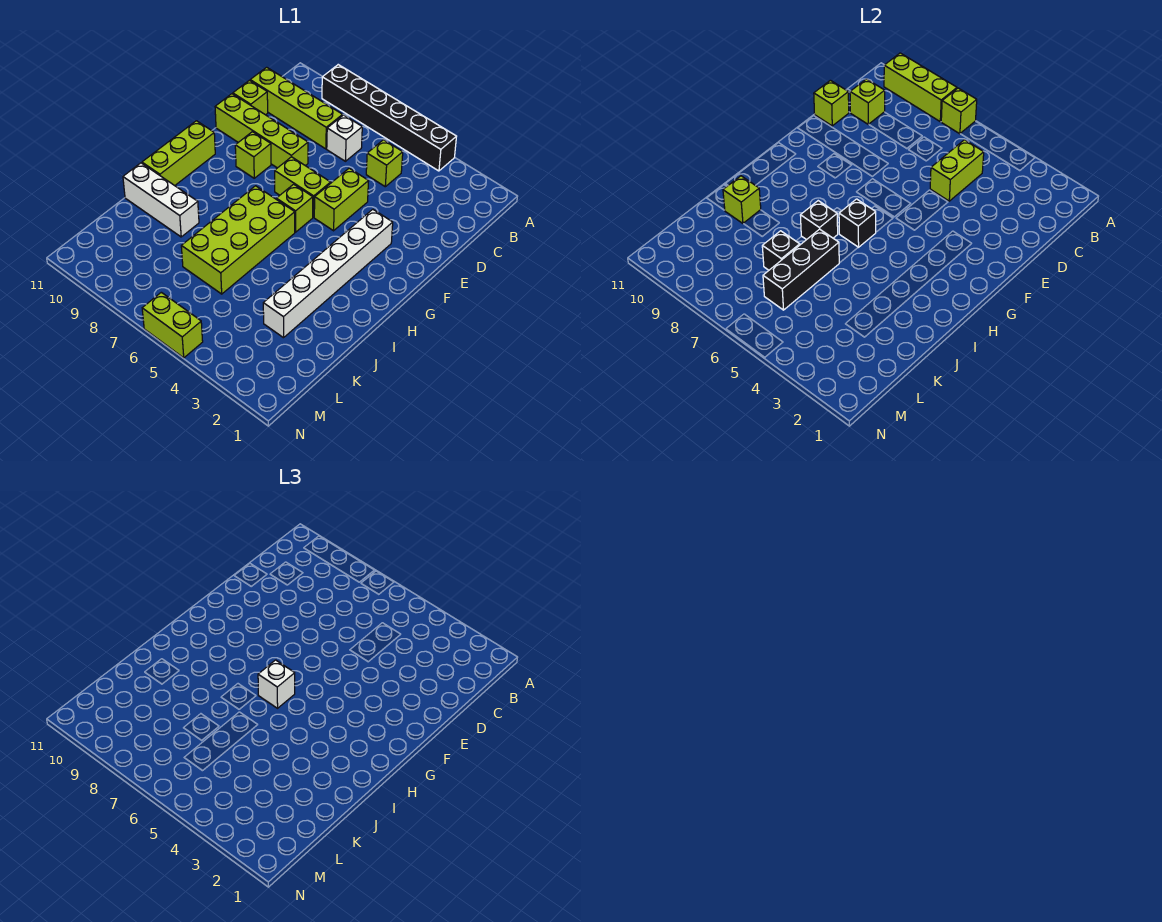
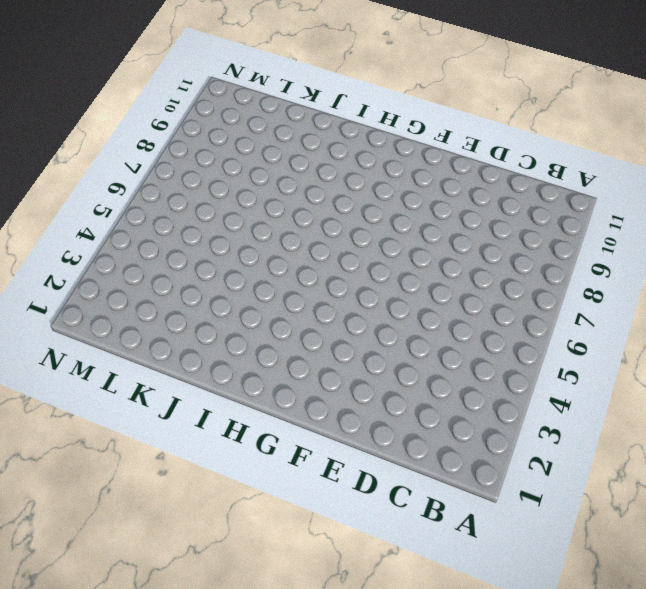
none -> black brick A4:A9 level 1
none -> lime brick C5 level 1
none -> white brick C7 level 1

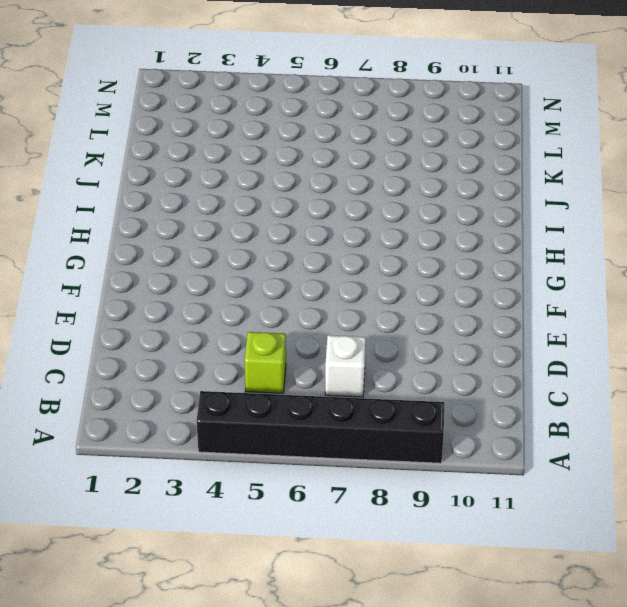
none -> lime brick C8:C11 level 1
none -> lime brick D11 level 1
none -> lime brick E5:F5 level 1

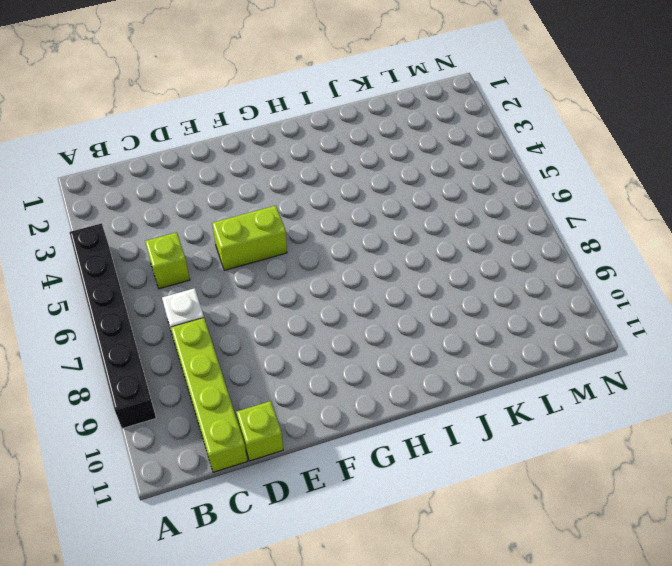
none -> lime brick E8:E11 level 1
none -> white brick F3:K3 level 1
none -> lime brick F6:F7 level 1

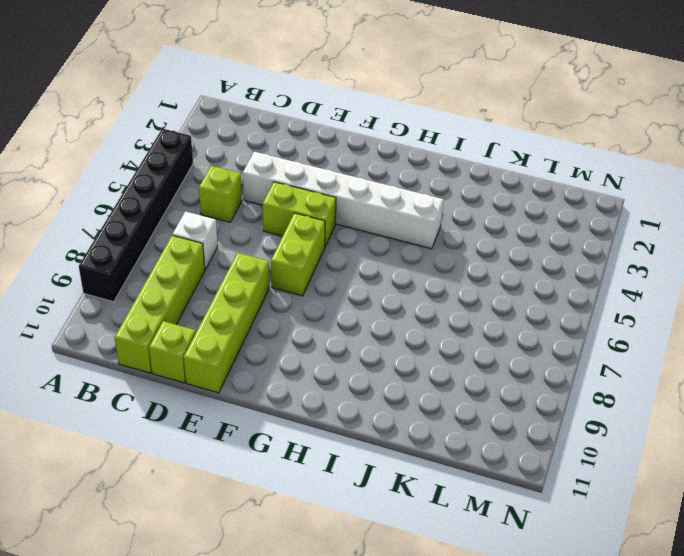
white brick D4:I4 level 1 -> white brick F3:K3 level 1
none -> lime brick F9 level 1
none -> lime brick G6 level 1
none -> lime brick G11:I11 level 1

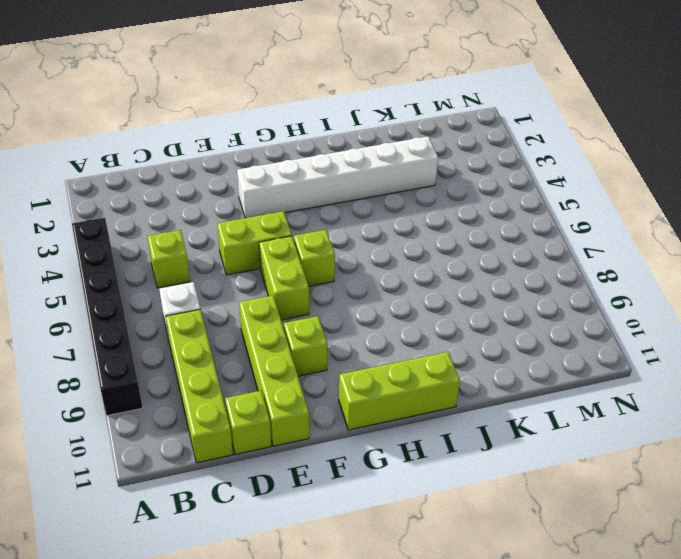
none -> lime brick H6:K7 level 1
none -> white brick J9:J11 level 1
none -> lime brick N5:N6 level 1

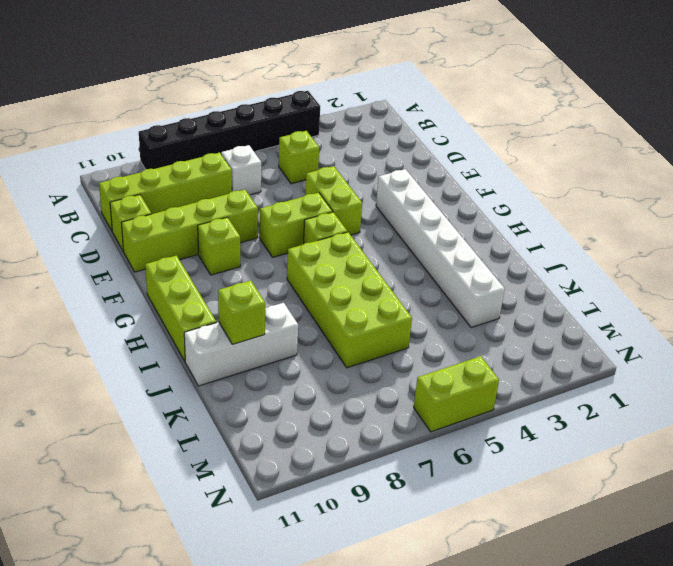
none -> lime brick A7 level 2
none -> lime brick A8:A10 level 2
none -> lime brick C5:D5 level 2

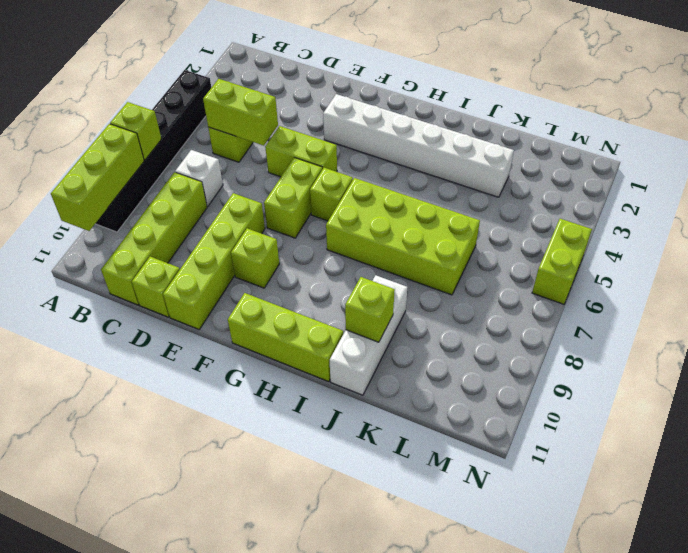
none -> lime brick C10 level 2
none -> lime brick D11 level 2
none -> black brick H6 level 2

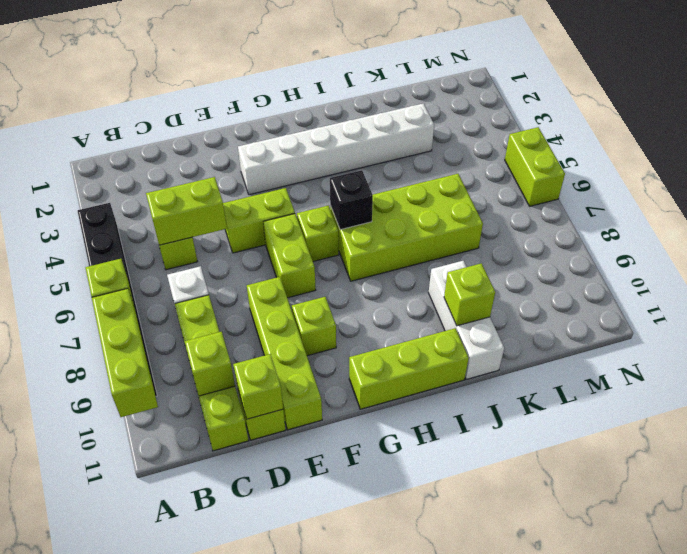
none -> black brick I7 level 2
none -> black brick J6:L6 level 2
none -> black brick K7 level 2

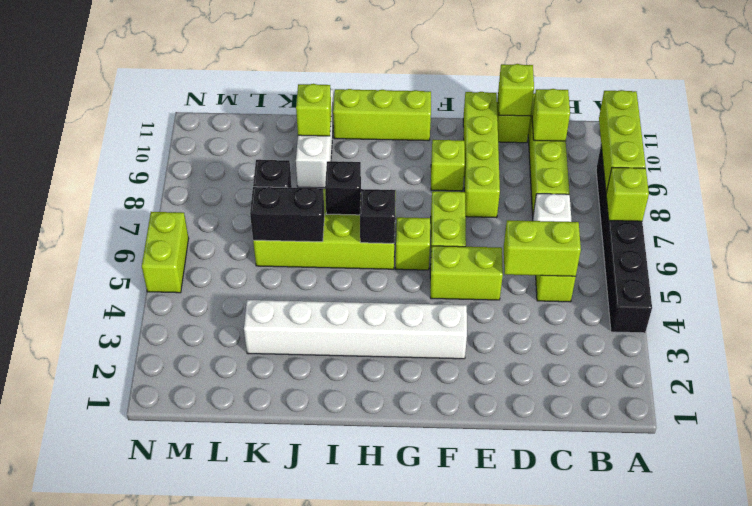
black brick J6:K6 level 2 -> black brick J6:L6 level 2
none -> white brick H6 level 3

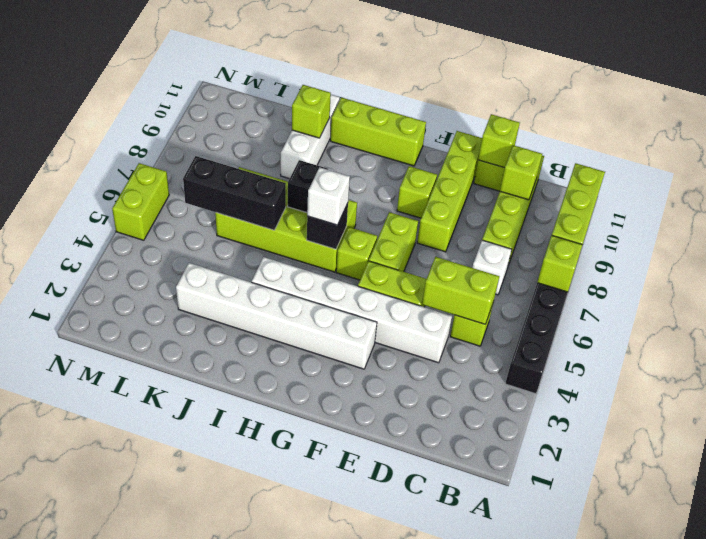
white brick D4:I4 level 1 -> none
none -> black brick K7 level 2

